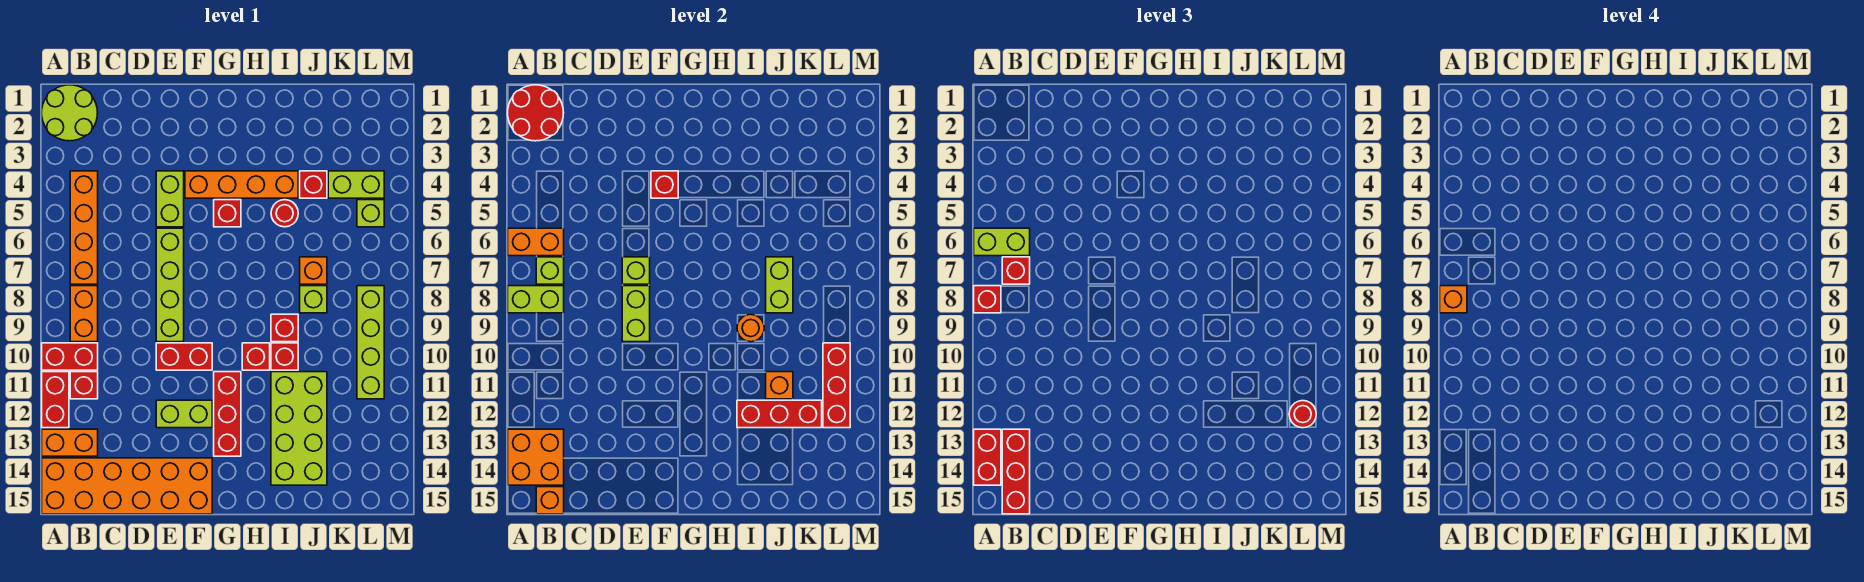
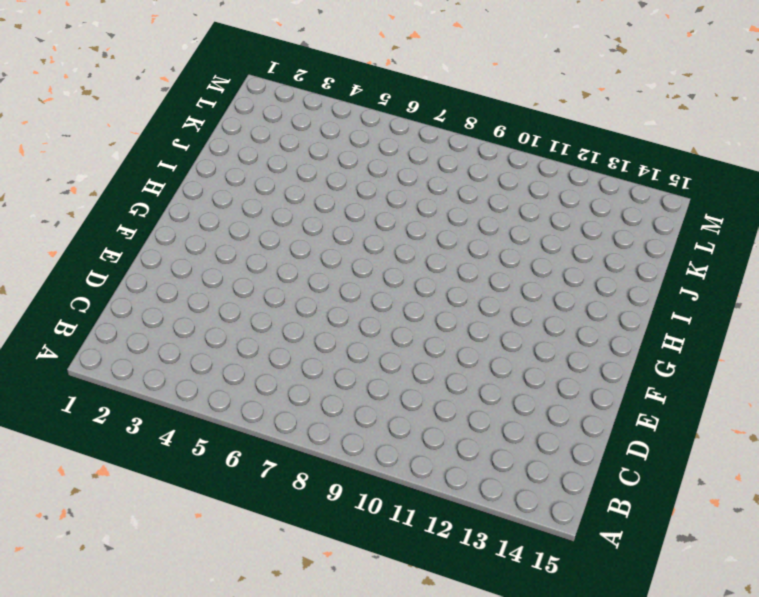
none -> lime round brick A1:B2 level 1
none -> red brick A10:B10 level 1
none -> red brick A11:A12 level 1
none -> orange brick A13:B13 level 1

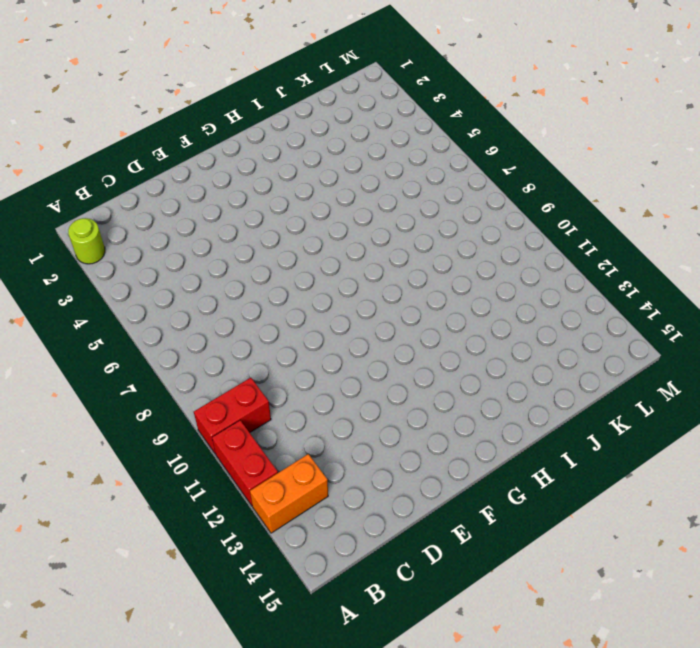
lime round brick A2 level 1 -> lime round brick A1:B2 level 1
none -> orange brick A14:F15 level 1
none -> orange brick B4:B7 level 1
none -> orange brick B8:B9 level 1
none -> red brick B11 level 1

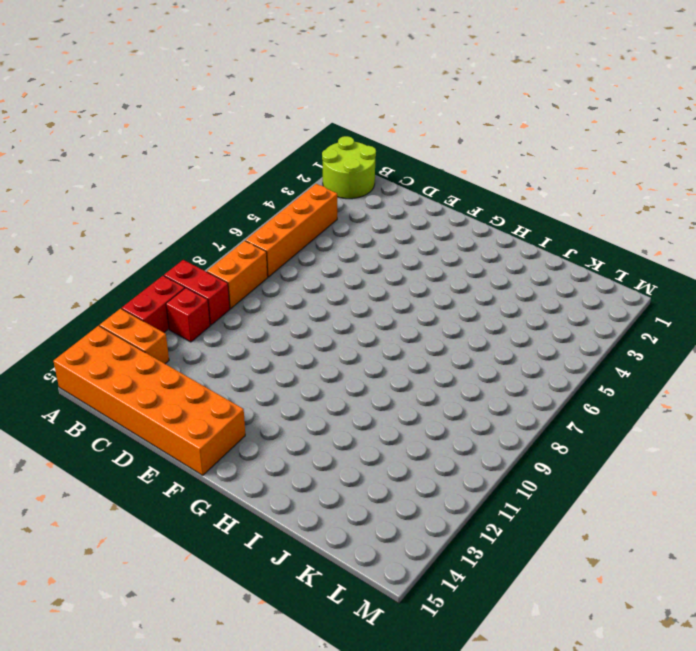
none -> lime brick E4:E5 level 1
none -> lime brick E6:E9 level 1
none -> red brick E10:F10 level 1
none -> lime brick E12:F12 level 1

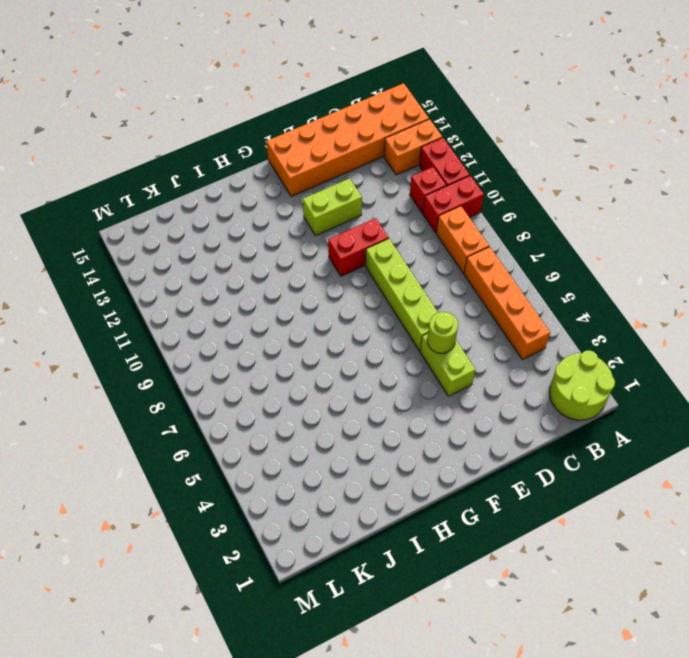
lime round brick E5 level 2 -> none
none -> orange brick F4:I4 level 1
none -> red brick G5 level 1
none -> red brick G11:G13 level 1
none -> red brick H10 level 1

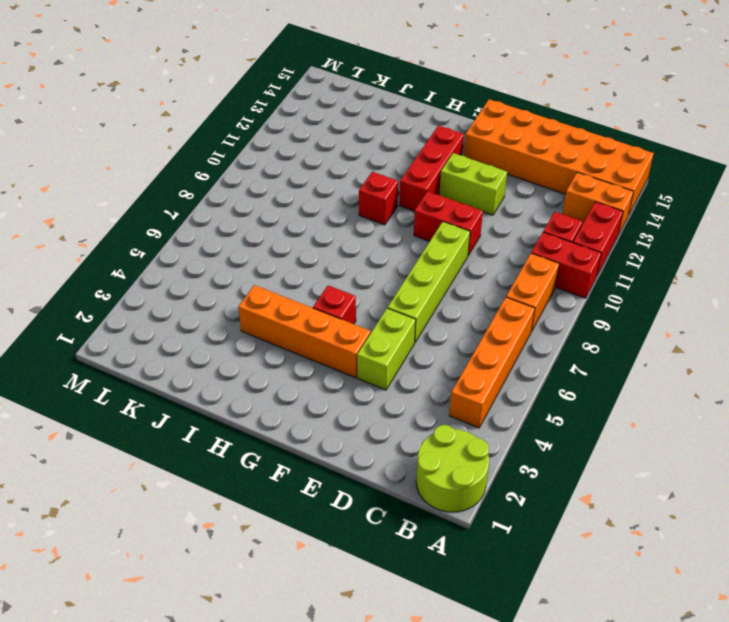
none -> red round brick I5 level 1
none -> red brick I9 level 1
none -> red brick I10 level 1
none -> lime brick I11:J14 level 1

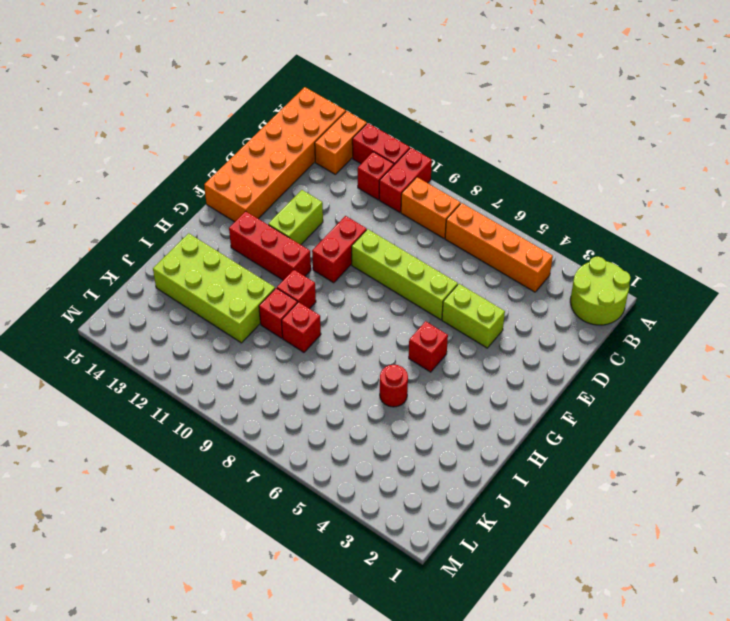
none -> orange brick F4:I4 level 1
none -> red brick J4 level 1
none -> orange brick J7 level 1
none -> lime brick J8 level 1

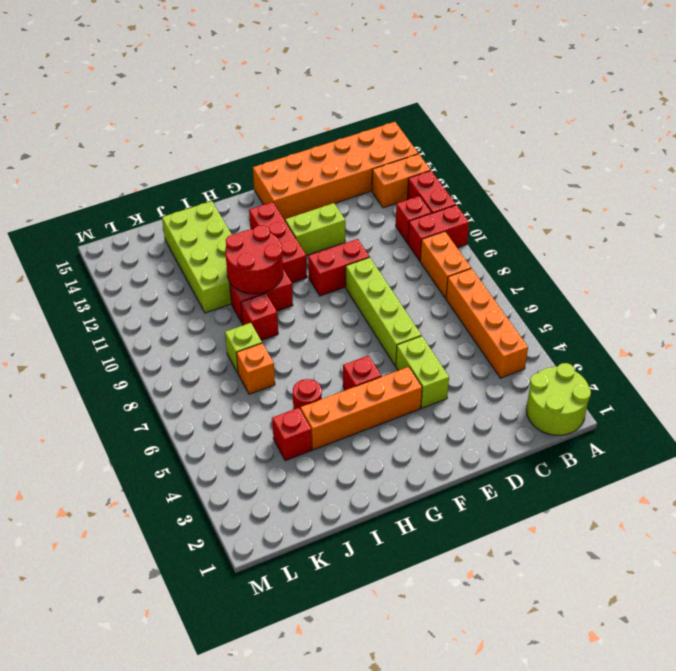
red round brick H10:I11 level 2 -> red round brick A1:B2 level 2
none -> lime brick K4:L4 level 1
none -> lime brick L5 level 1
none -> lime brick L8:L11 level 1
none -> orange brick A6:B6 level 2

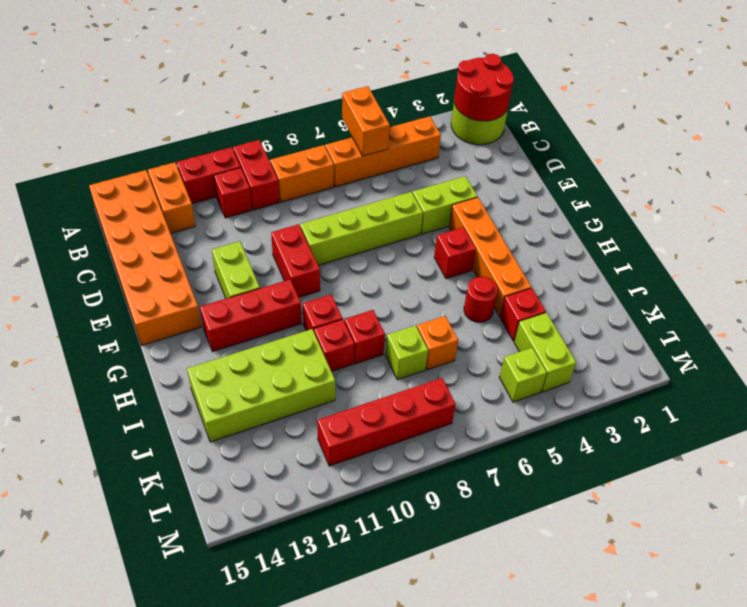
red brick L8:L11 level 1 -> lime brick L8:L11 level 1
none -> lime brick A8:B8 level 2
none -> orange brick A13:B14 level 2
none -> lime brick B7 level 2
none -> orange brick B15 level 2

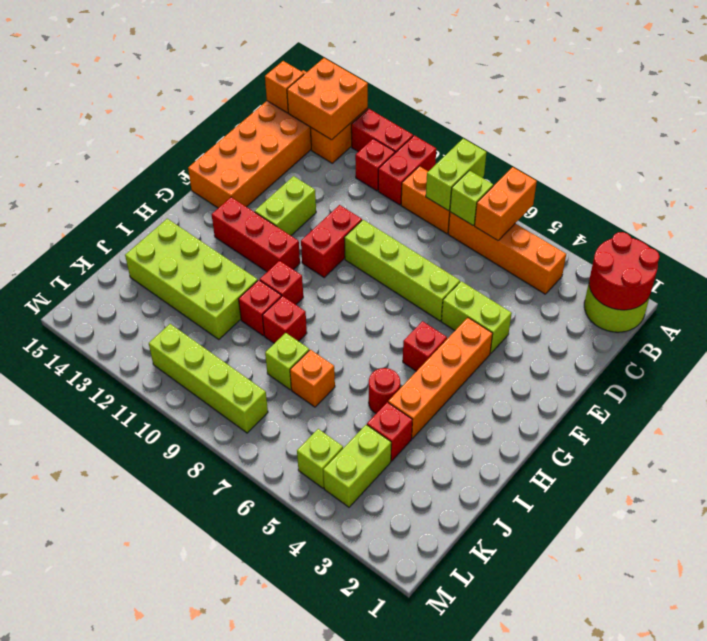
none -> lime brick E7 level 2
none -> lime brick E8:E9 level 2
none -> red brick F4 level 2
none -> orange round brick I9 level 2

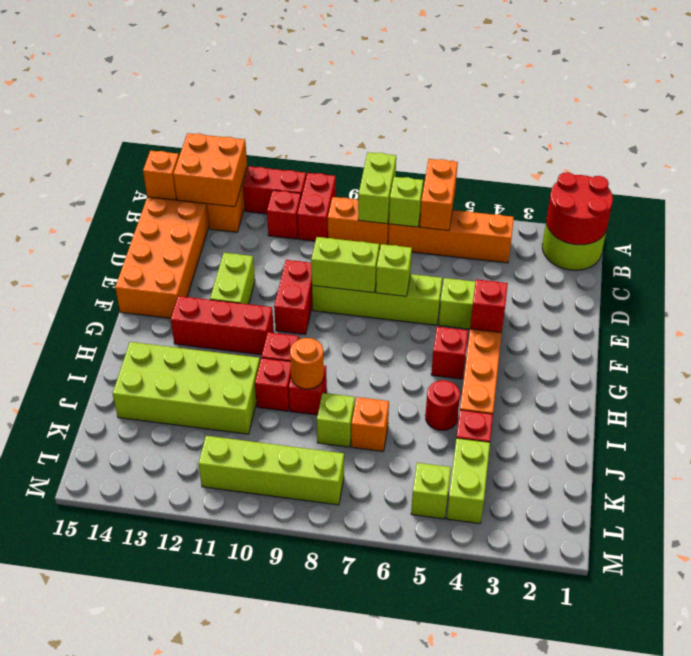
none -> red brick I12:K12 level 2
none -> lime brick J7:J8 level 2
none -> orange brick J11 level 2
none -> red brick L10:L12 level 2

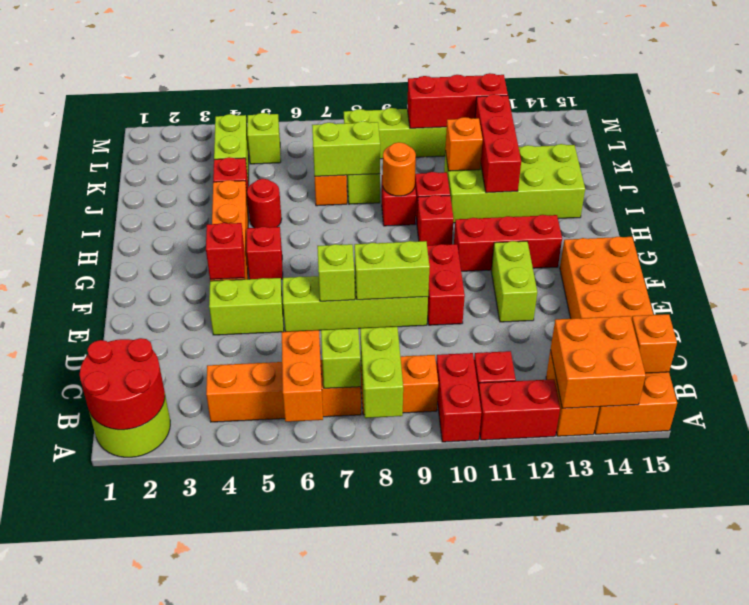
none -> lime brick A6:B6 level 3
none -> red brick A8 level 3
none -> red brick A13:A14 level 3
none -> red brick B7 level 3

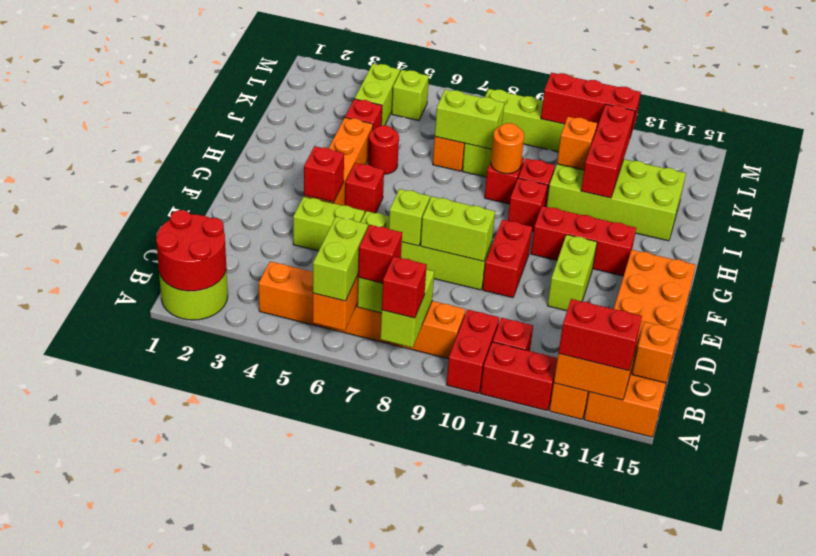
none -> red brick B13:B15 level 3
none -> red round brick L12 level 3
none -> orange brick A8 level 4

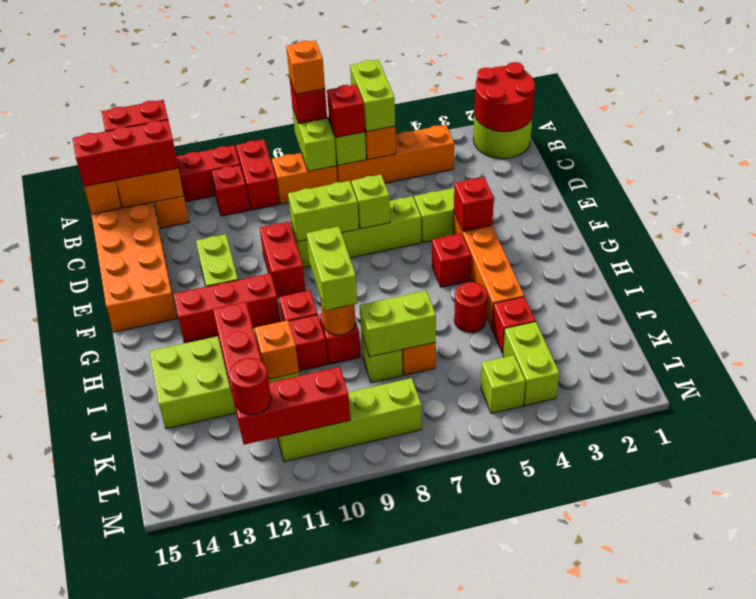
lime brick H9:I9 level 3 -> none

